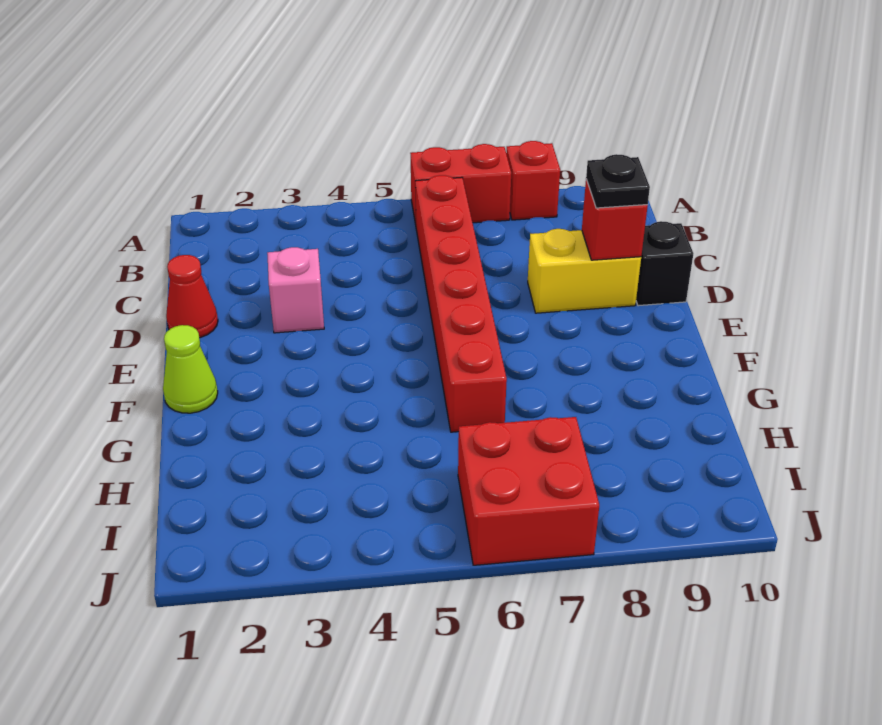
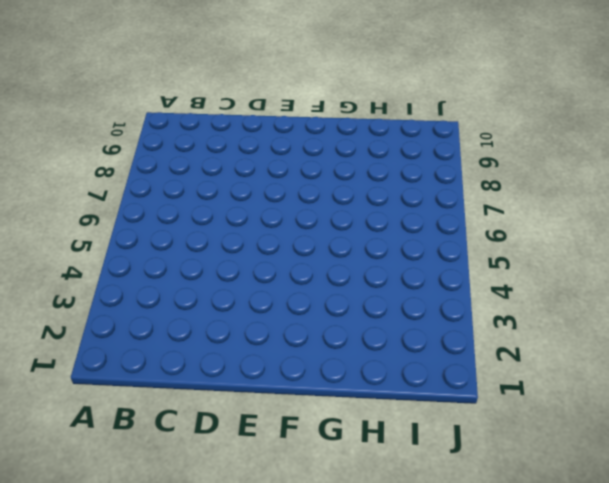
none -> red brick A6:A7 level 1
none -> red brick A8 level 1

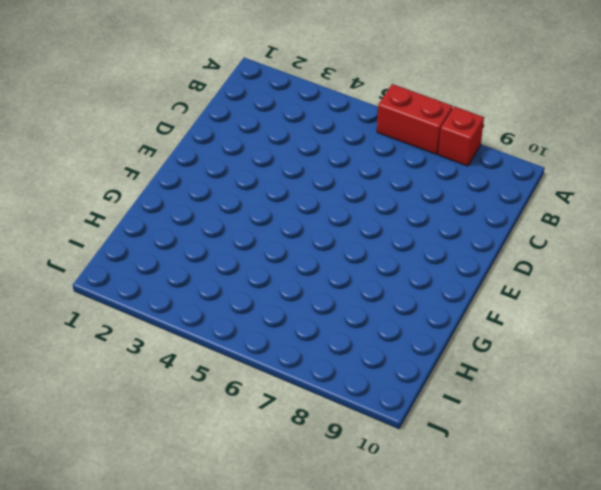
none -> red brick B6:G6 level 1
none -> red cone D1 level 1

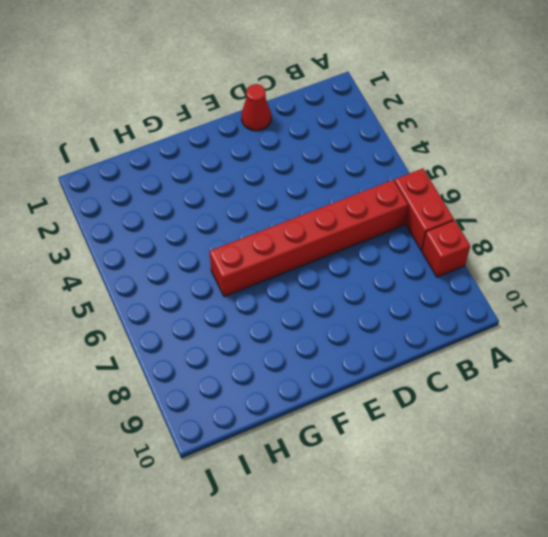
none -> pink brick D3 level 1
none -> yellow brick D8:D9 level 1

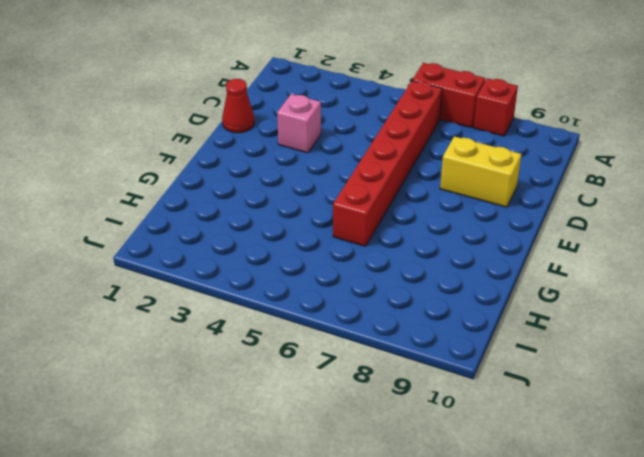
none -> black brick D10 level 1
none -> lime cone F1 level 1

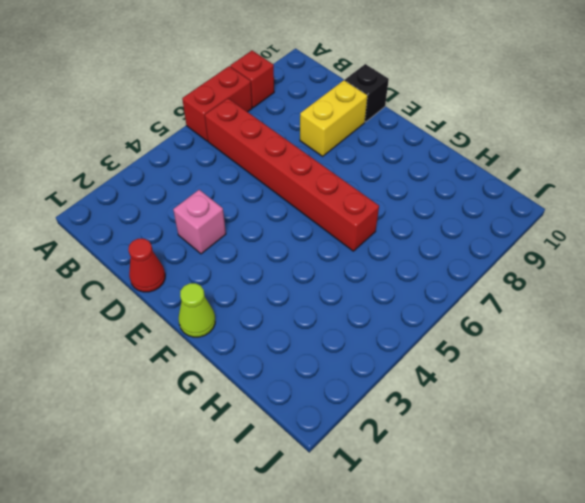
none -> red brick I6:J7 level 1
none -> red brick D9 level 2

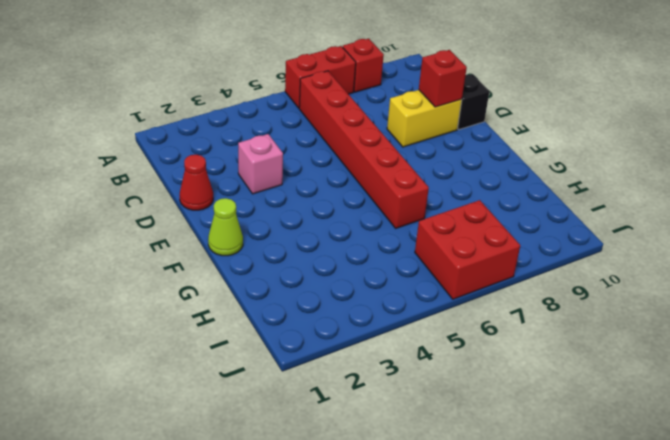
none -> black plate D9 level 3

